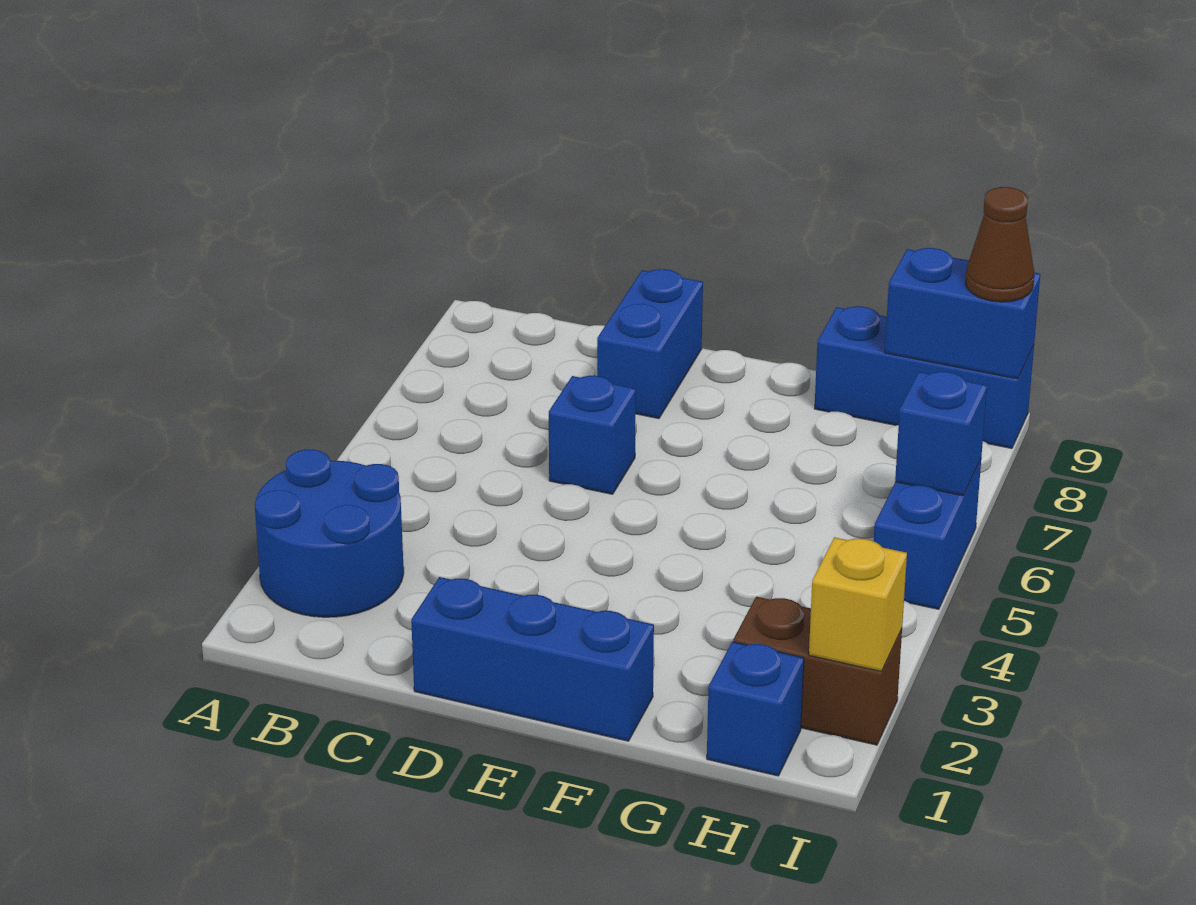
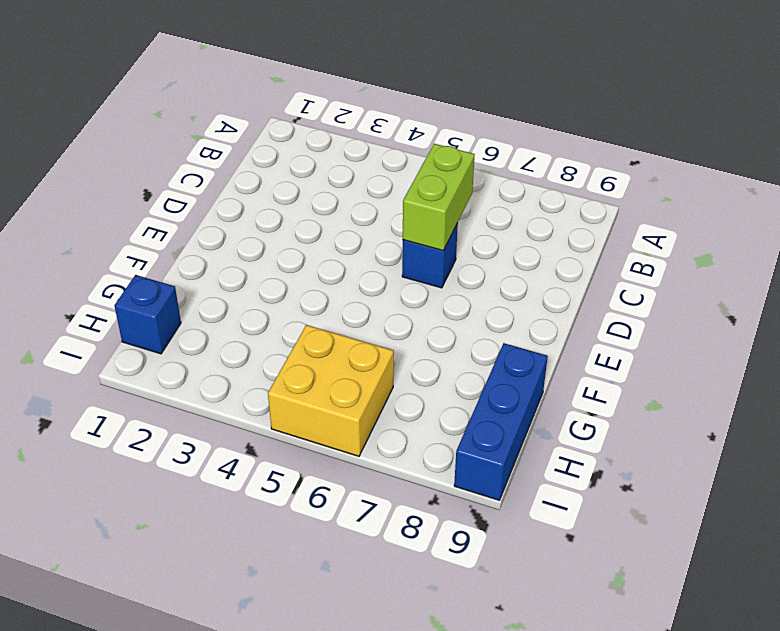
lime brick C6:D6 level 2 -> none
yellow brick H5:I6 level 1 -> blue brick I5:I6 level 1
none -> blue round brick A2:B3 level 1
none -> blue brick D1:F1 level 1
none -> blue brick D8:D9 level 1

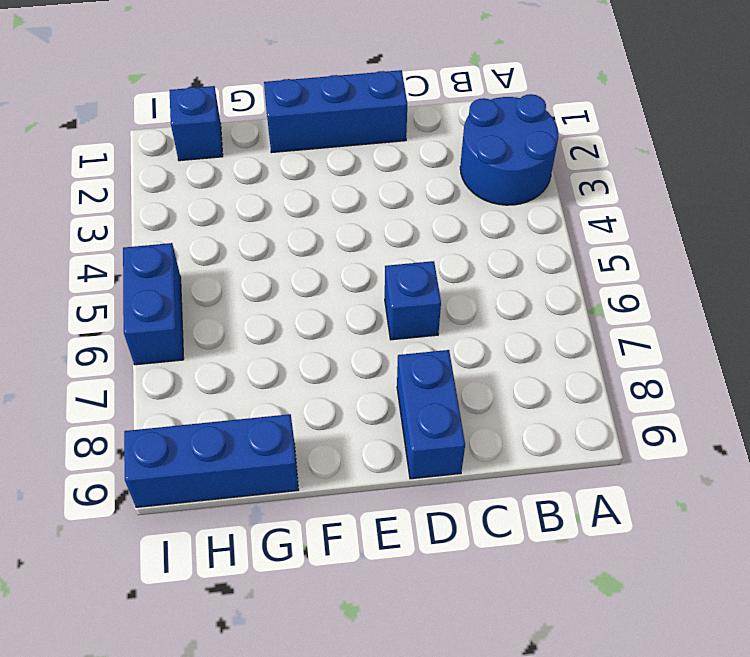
none -> brown brick H2:I2 level 1
none -> blue brick H9:I9 level 2
none -> yellow brick I2 level 2

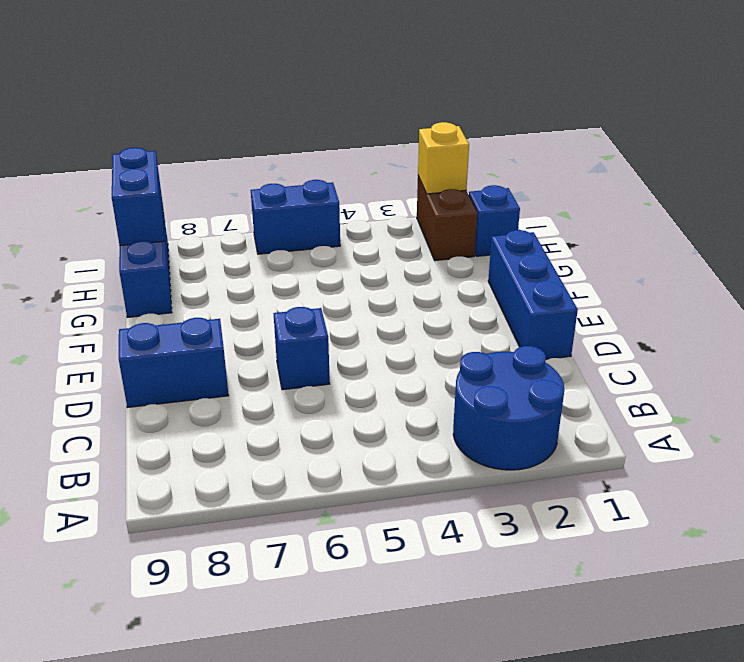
none -> blue brick I6 level 2
none -> brown cone I9 level 3

